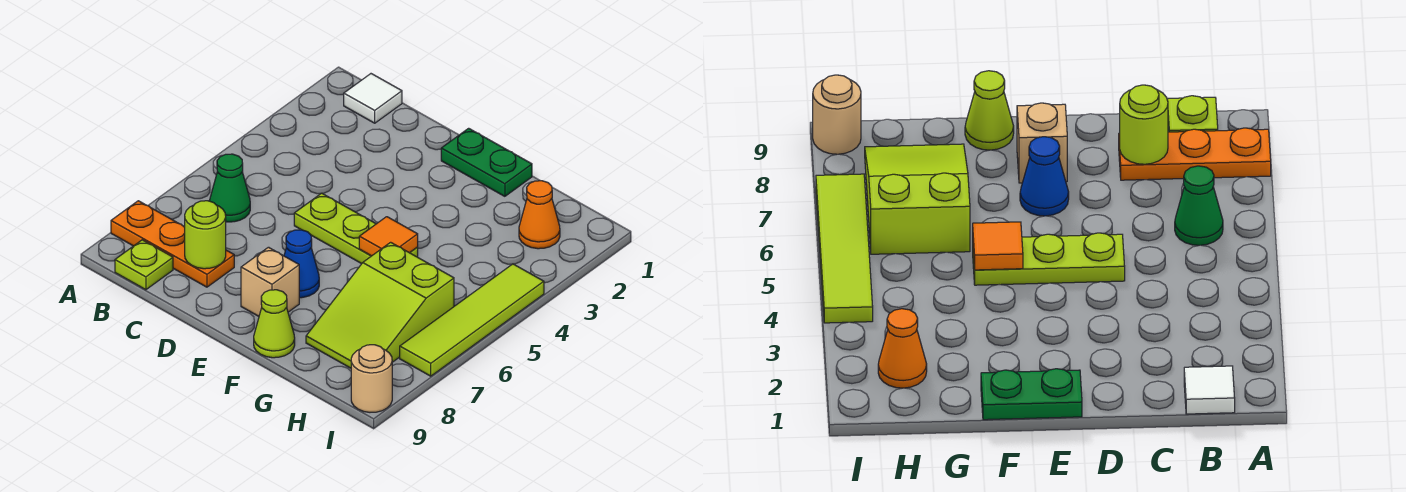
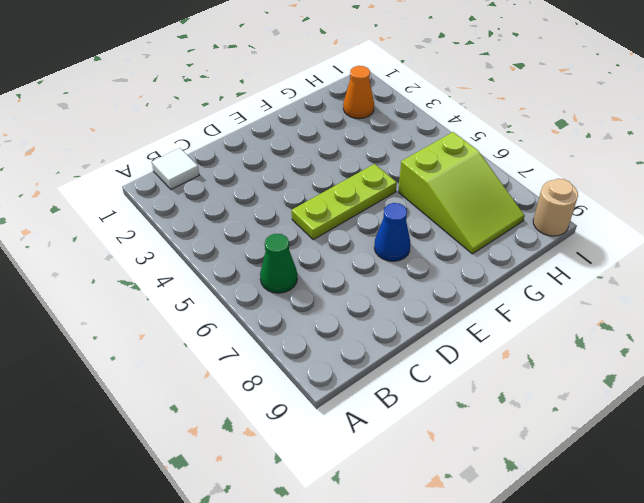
none -> orange plate A8:C8 level 1
none -> lime plate B9 level 1
none -> green plate E1:F1 level 1

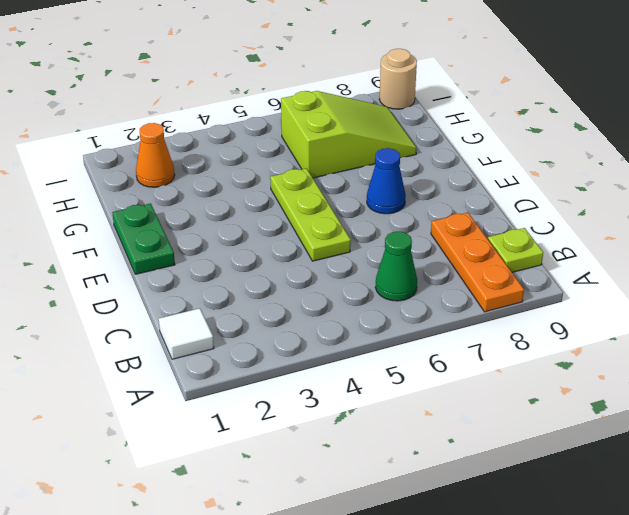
none -> tan brick E8 level 1
none -> lime cone F9 level 1
none -> lime tile I4:I7 level 1

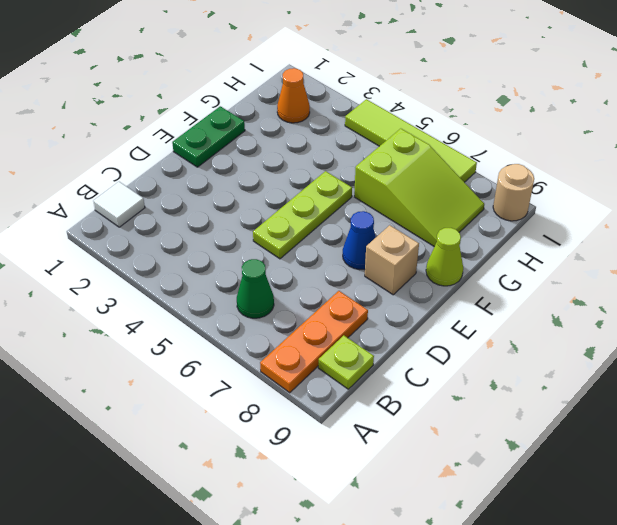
none -> lime round brick C8 level 2
none -> orange tile F5 level 2

